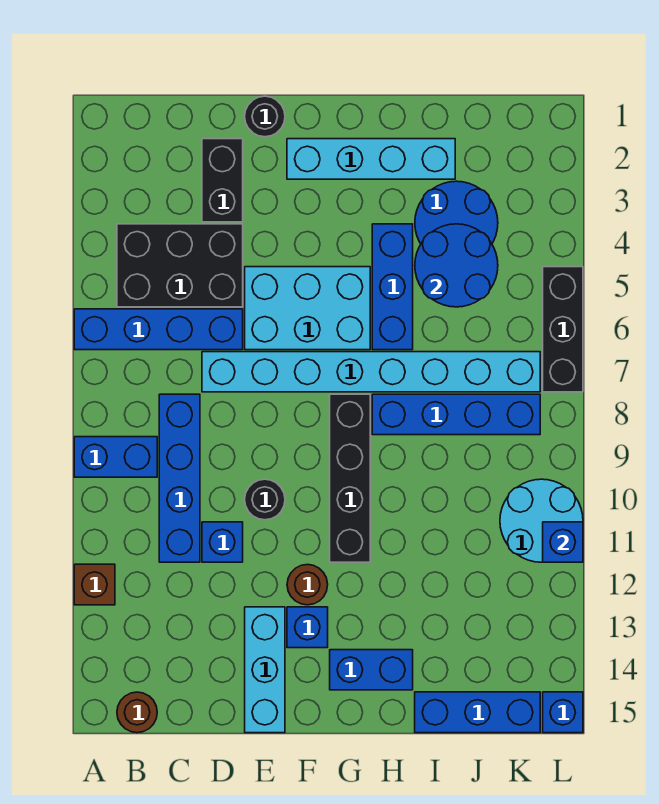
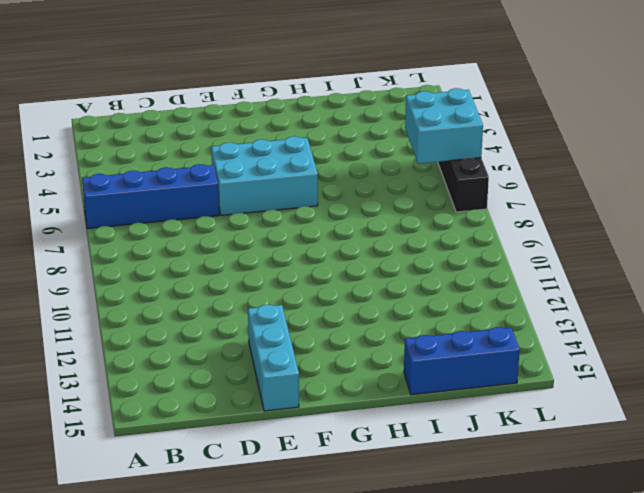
cyan brick K5:L6 level 2 -> none
none -> blue brick A9:B9 level 1
none -> brown brick A12 level 1
none -> black brick B4:D5 level 1

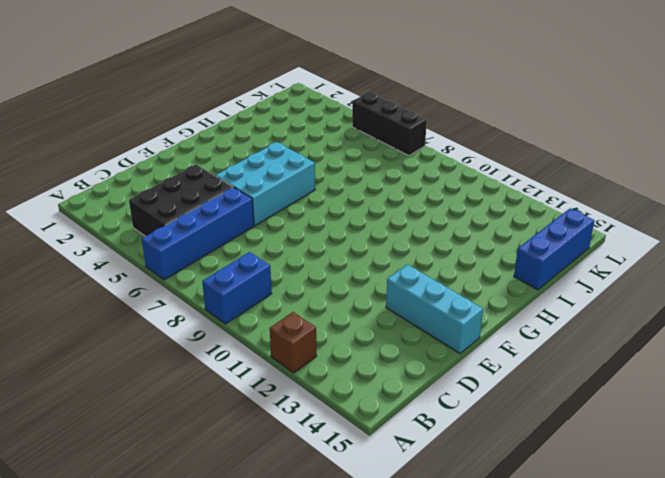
none -> brown round brick B15 level 1
none -> blue brick C8:C11 level 1
none -> black brick D2:D3 level 1

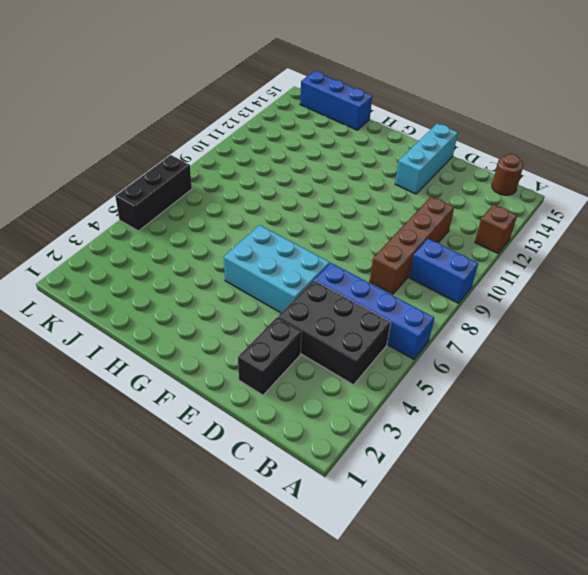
brown brick C8:C11 level 1 -> blue brick C8:C11 level 1
none -> cyan brick D7:K7 level 1
none -> blue brick D11 level 1
none -> black round brick E1 level 1

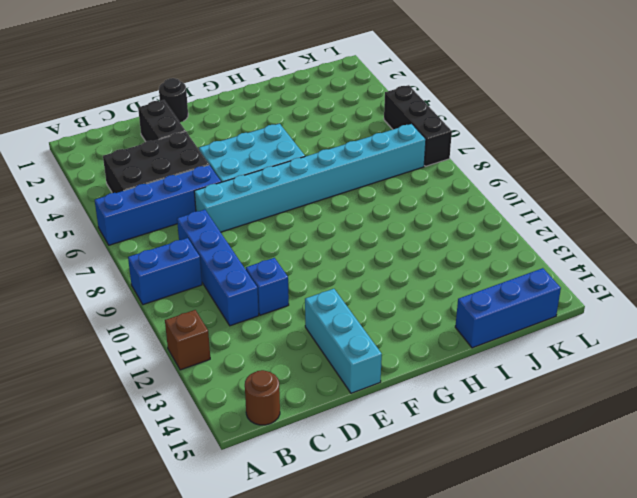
none -> black round brick E10 level 1
none -> cyan brick F2:I2 level 1
none -> brown round brick F12 level 1

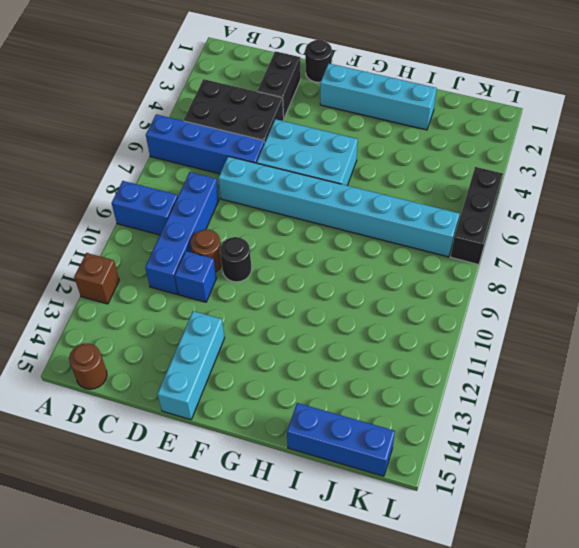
brown round brick D10 level 1 -> brown round brick F12 level 1
none -> blue brick F13 level 1
none -> black brick G8:G11 level 1
none -> blue brick G14:H14 level 1

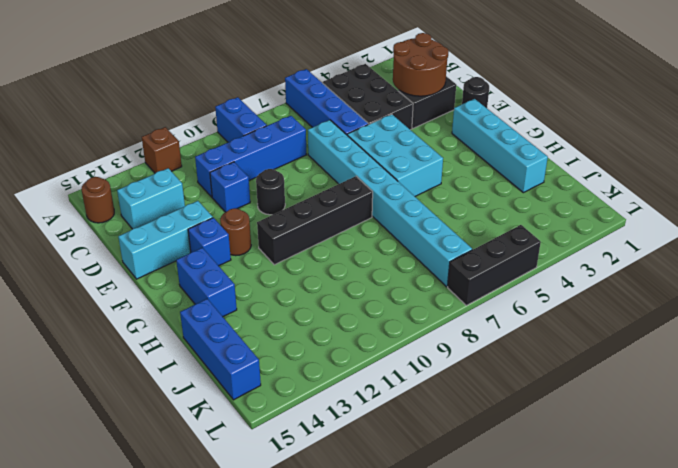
brown round brick C2:D3 level 2 -> none
cyan brick C13:C14 level 1 -> none
none -> blue brick H4:H6 level 1
none -> blue brick H8:K8 level 1
none -> blue round brick I3:J4 level 1

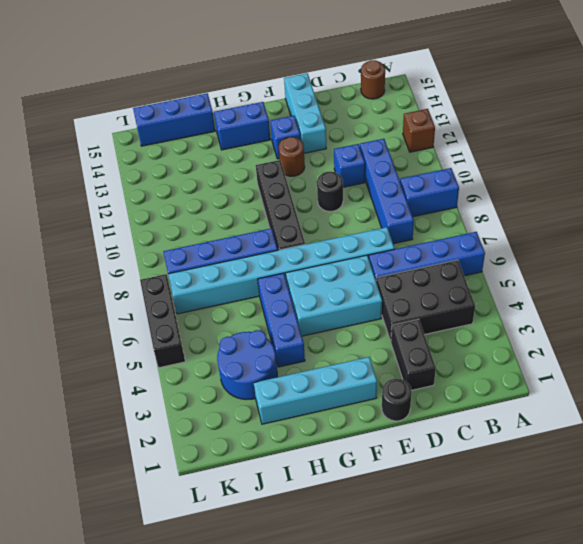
none -> cyan round brick K10:L11 level 1
none -> blue brick L15 level 1
none -> blue round brick I4:J5 level 2

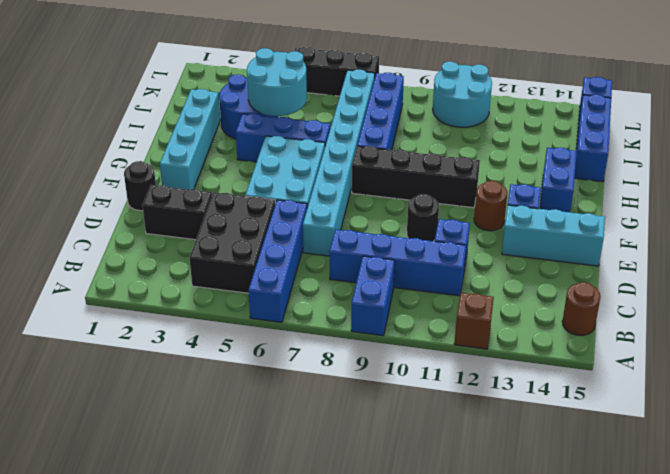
cyan round brick I4:J5 level 2 -> blue round brick I4:J5 level 2
none -> blue brick L11 level 2

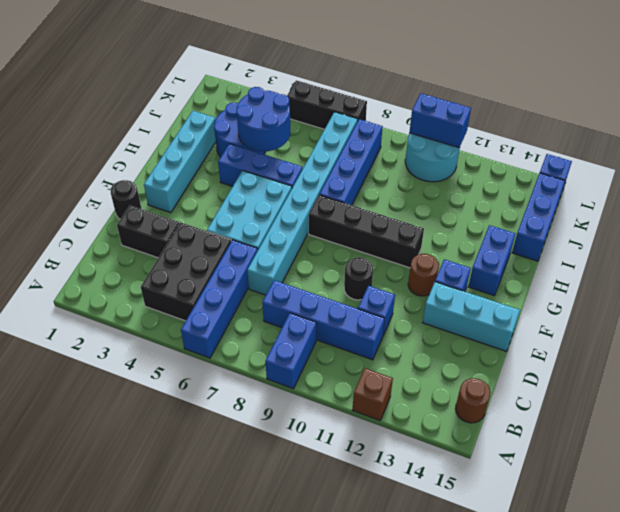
blue brick L10:L11 level 2 -> blue brick L11 level 2

